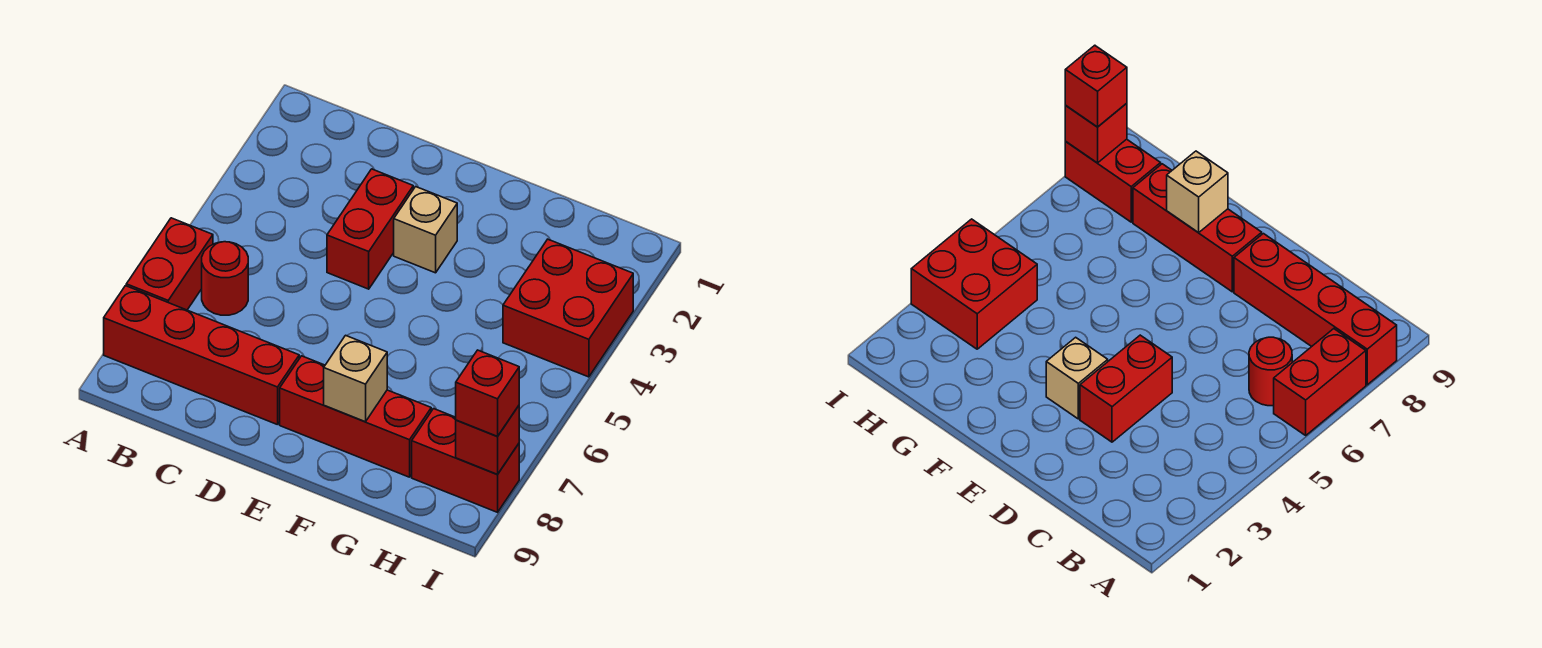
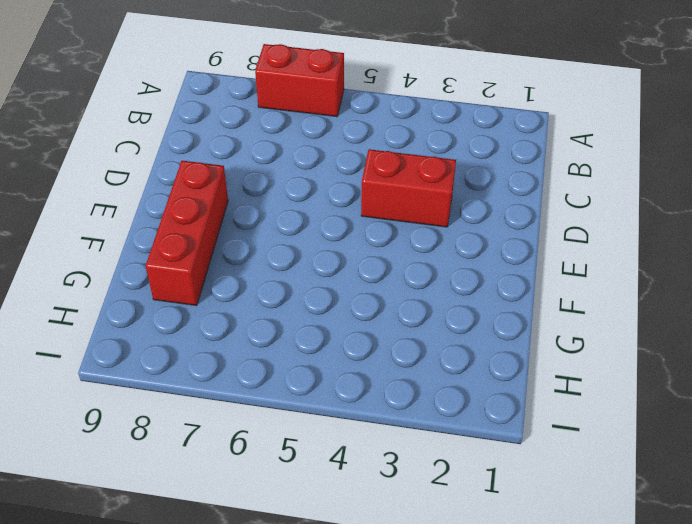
none -> red brick A8:D8 level 1
none -> red round brick B6 level 1

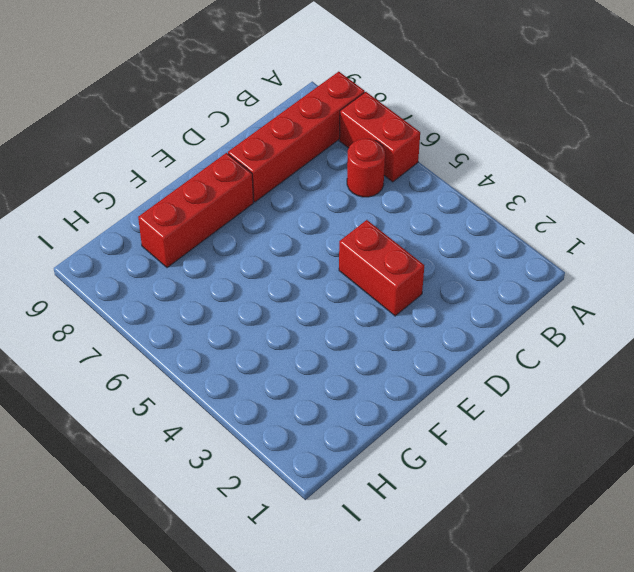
none -> tan brick E3 level 1
none -> red brick H3:I4 level 1

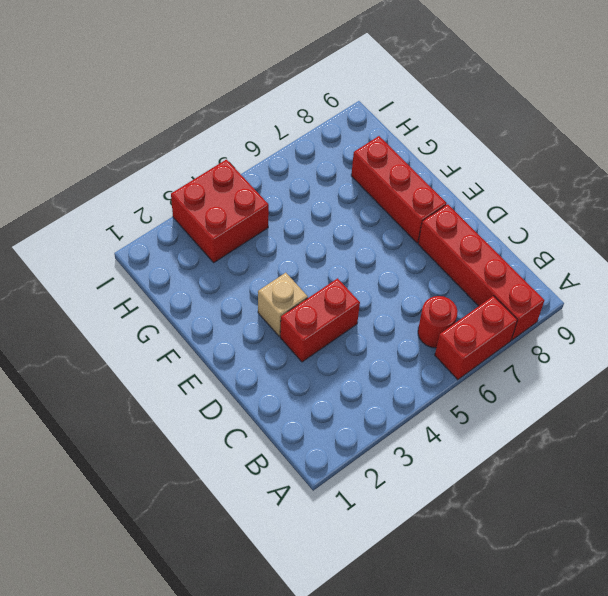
none -> red brick H8:I8 level 1
none -> tan brick F8 level 2

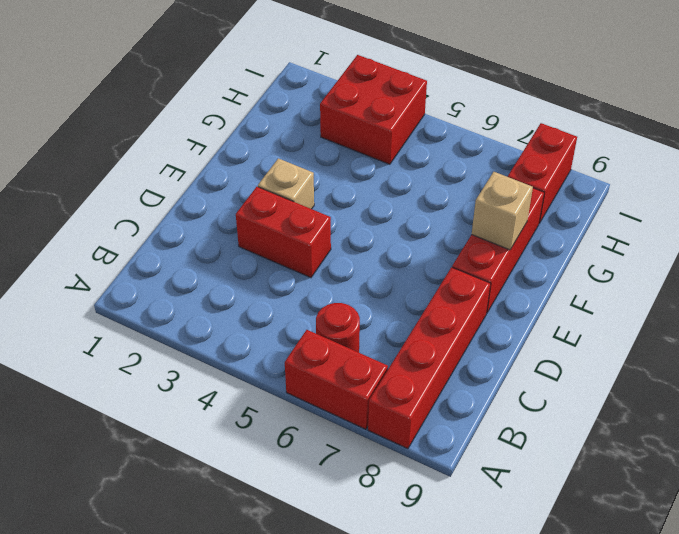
none -> red brick I8 level 2
none -> red brick I8 level 3

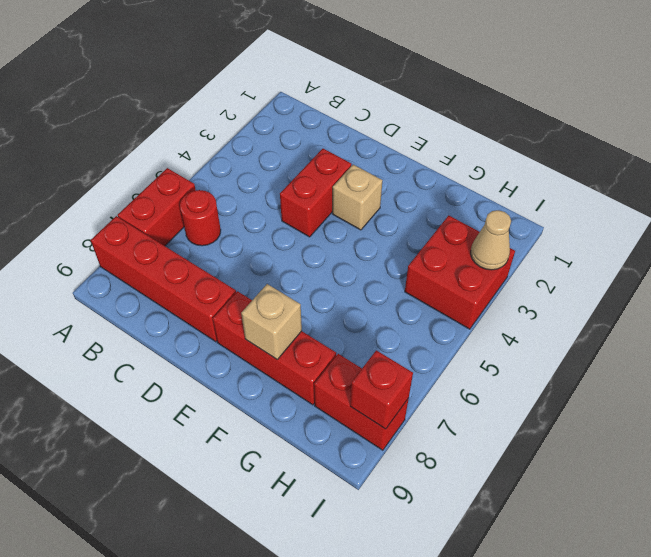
tan cone I3 level 2 -> none
none -> red brick I8 level 3

